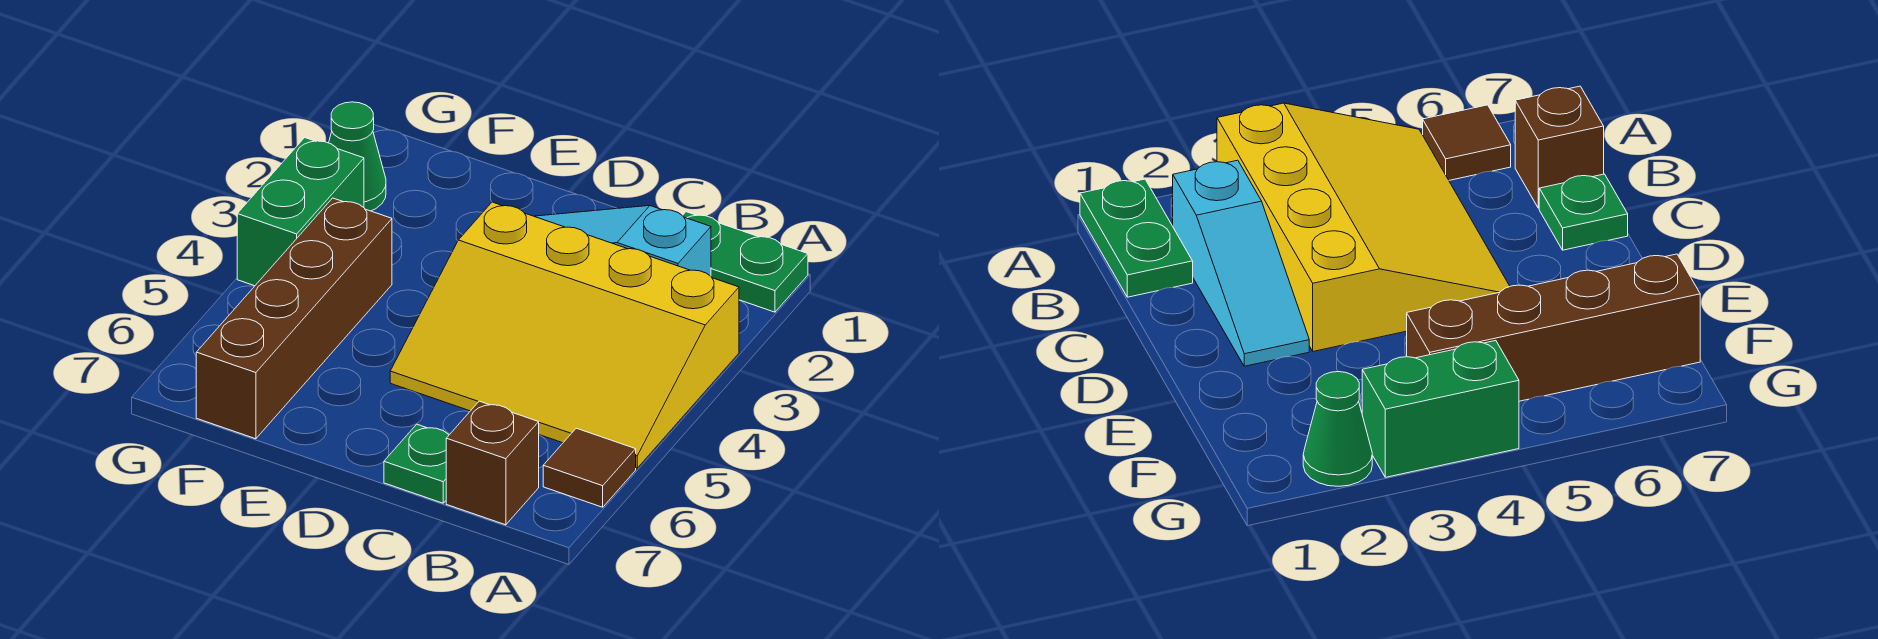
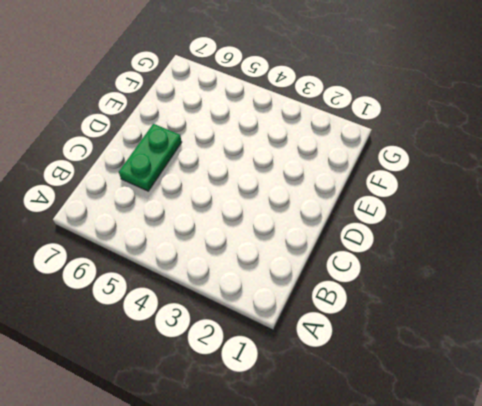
green plate C6:D6 level 1 -> green plate A1:B1 level 1
none -> yellow slope A3:D5 level 1 top 3
none -> brown tile A6 level 1

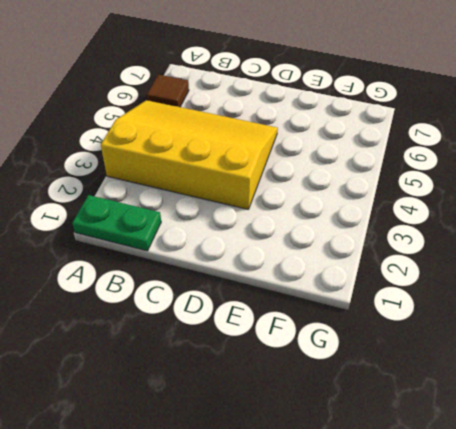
none -> cyan slope B2:D2 level 1 top B
none -> brown brick B7 level 1

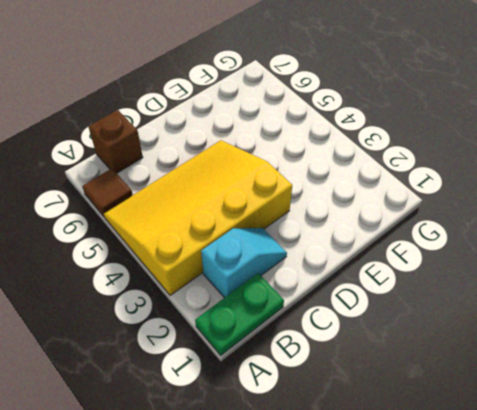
cyan slope B2:C2 level 1 top B -> cyan slope B2:D2 level 1 top B
none -> green plate C7 level 1
none -> brown brick F4:F7 level 1

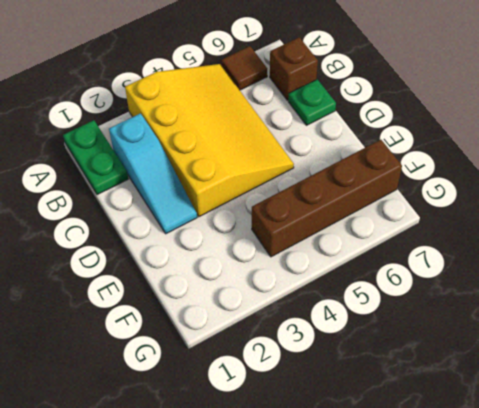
none -> green cone G2 level 1
none -> green brick G3:G4 level 1

